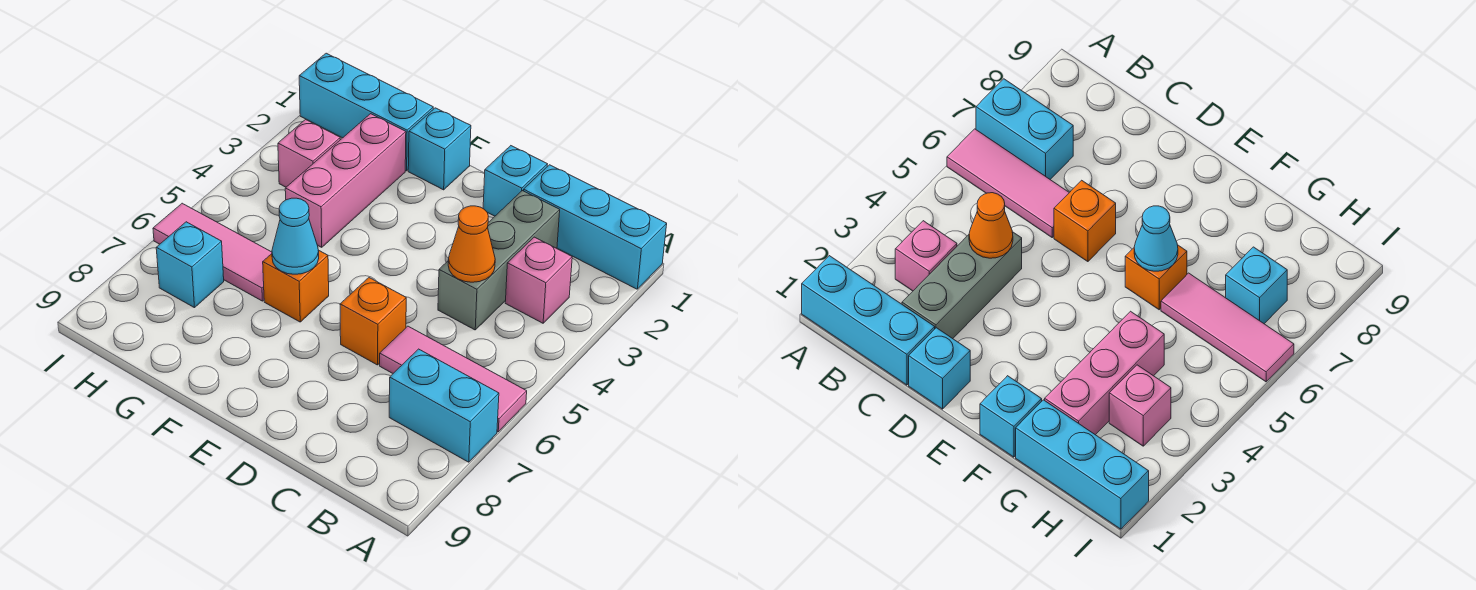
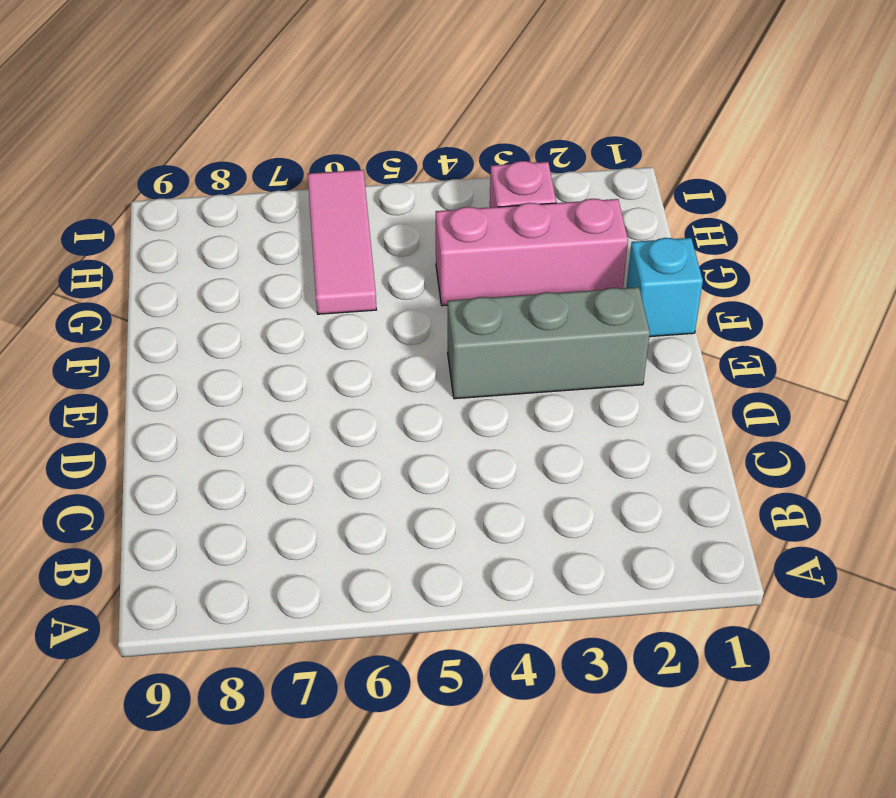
grey brick E2:E4 level 1 -> grey brick C2:C4 level 1
none -> cyan brick A1:C1 level 1
none -> pink tile A6:C6 level 1
none -> cyan brick A7:B7 level 1

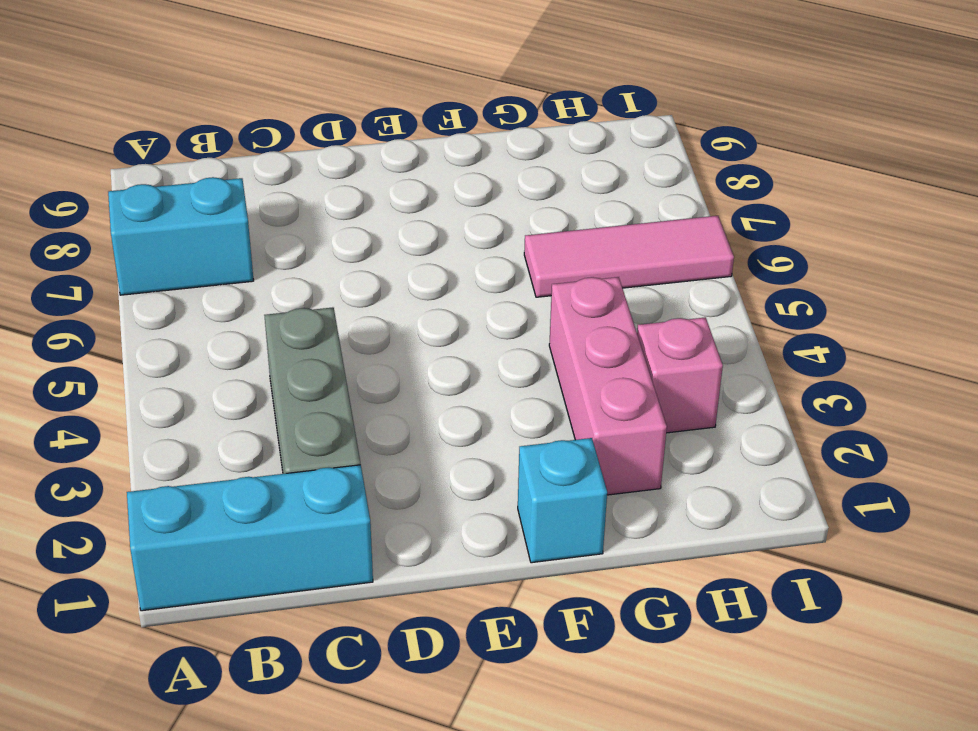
none -> pink tile A6:C6 level 1
none -> pink brick B3 level 1
none -> cyan brick D1 level 1

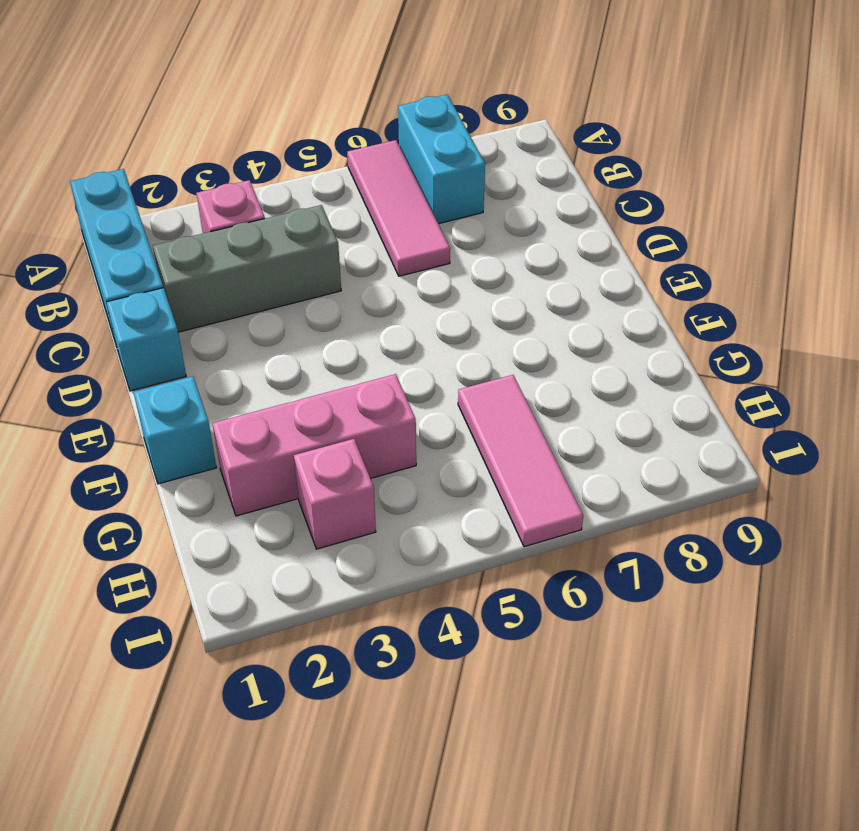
none -> orange brick D6 level 1
none -> orange brick F6 level 1
none -> cyan brick G1:I1 level 1

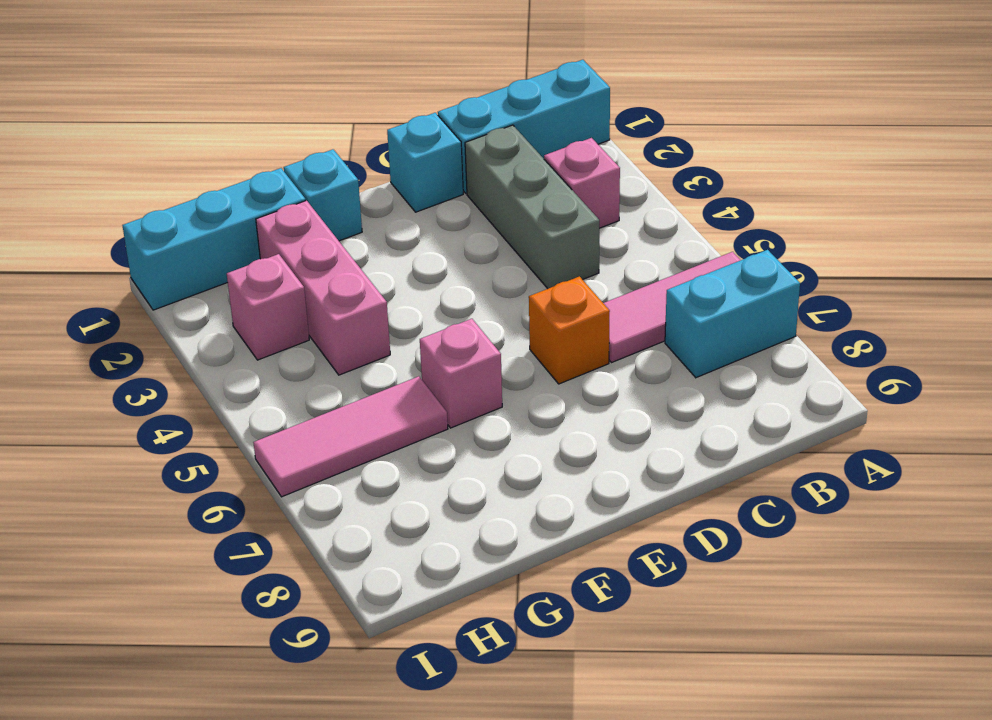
pink brick F6 level 1 -> orange brick F6 level 1
none -> cyan brick H7 level 1
none -> orange cone C4 level 2
none -> cyan cone F6 level 2

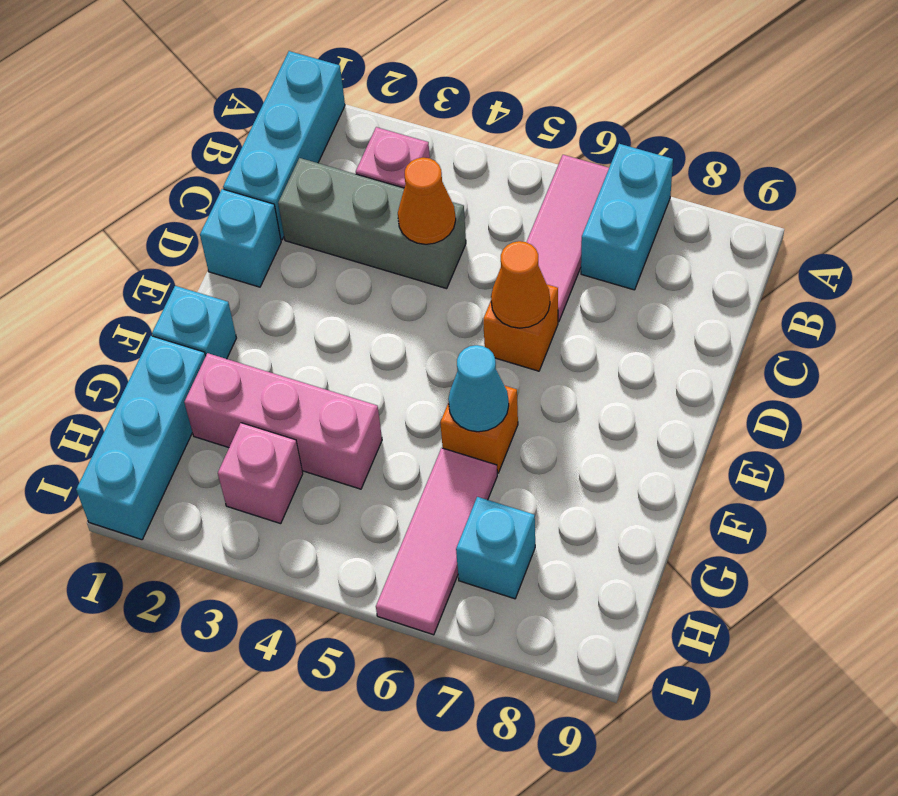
orange cone D6 level 2 -> none

